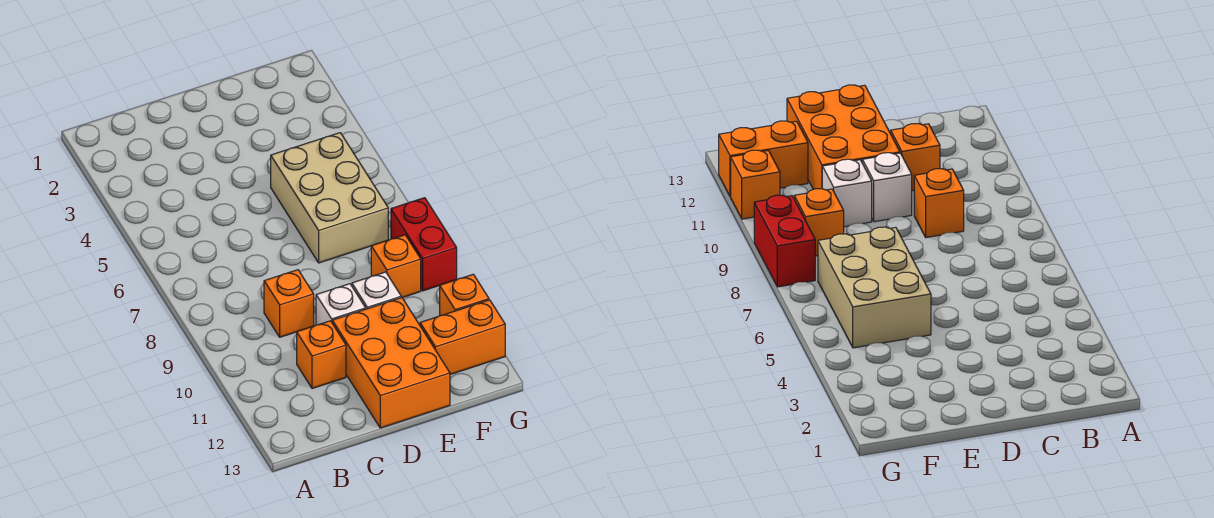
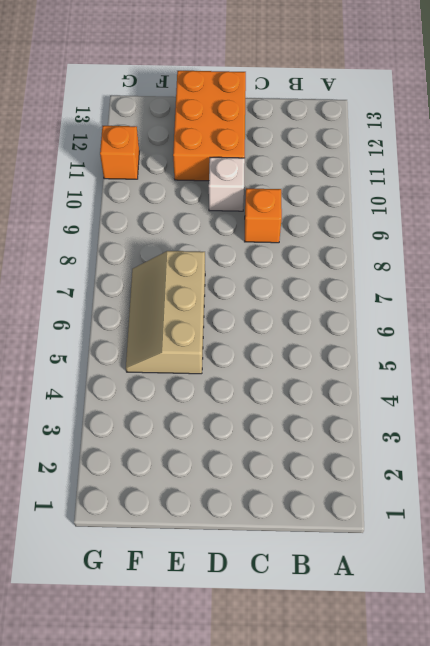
tan slope E5:F7 level 1 top E -> tan brick E5:F7 level 1
none -> orange brick C11 level 1
none -> white brick E10 level 1

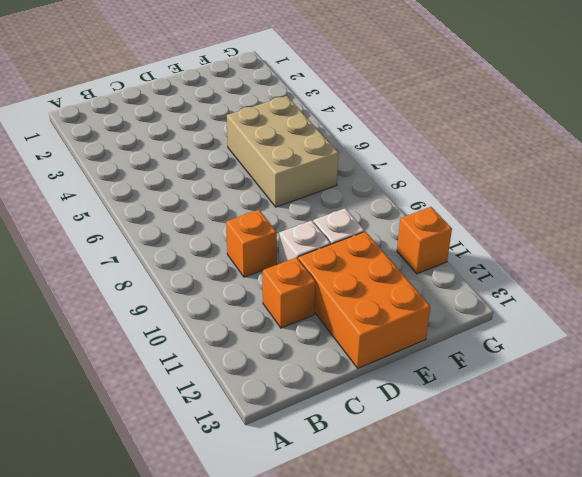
none -> orange brick F9 level 1
none -> orange brick F12:G12 level 1

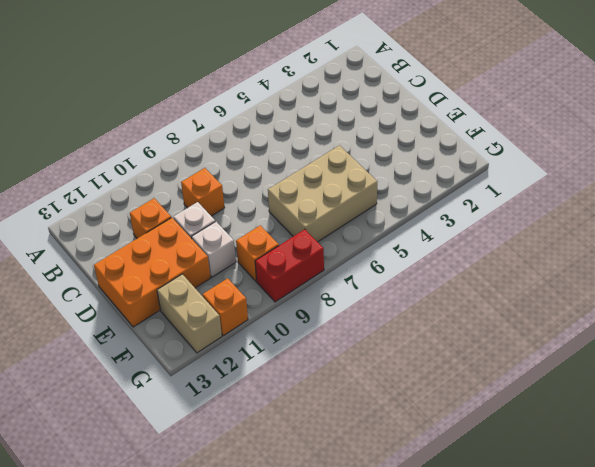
tan brick F12:G12 level 1 -> orange brick F12:G12 level 1

